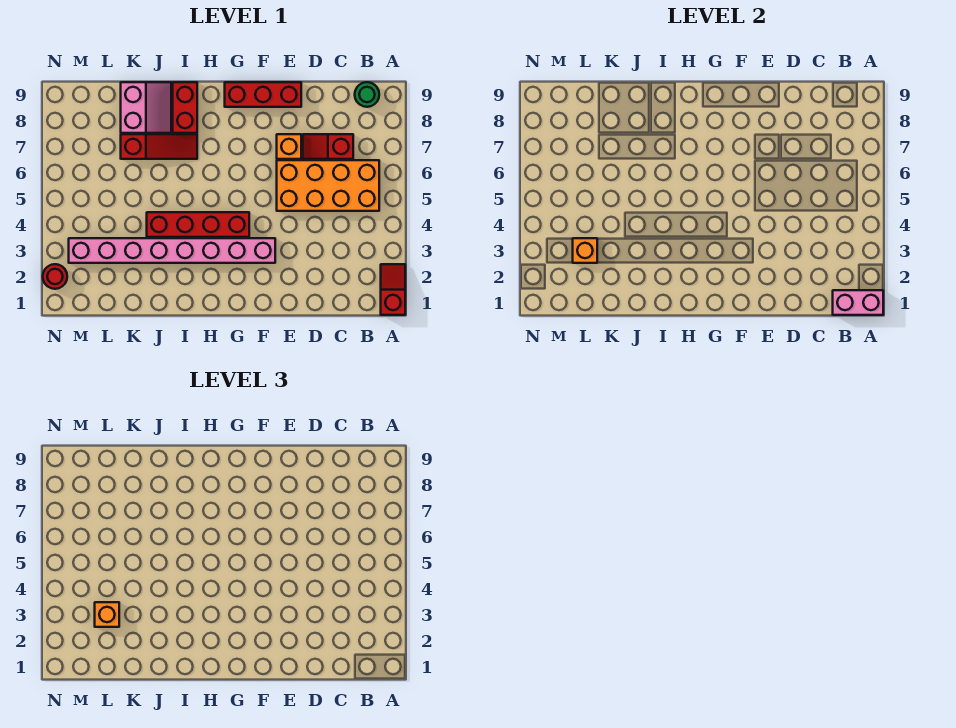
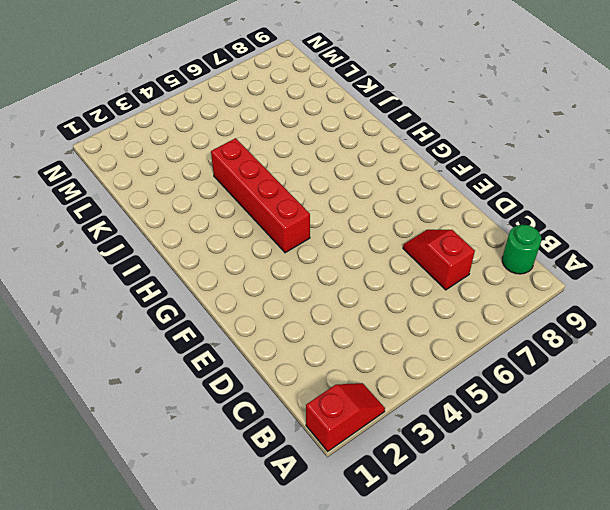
none -> orange brick B5:E6 level 1
none -> orange brick E7 level 1
none -> red brick E9:G9 level 1

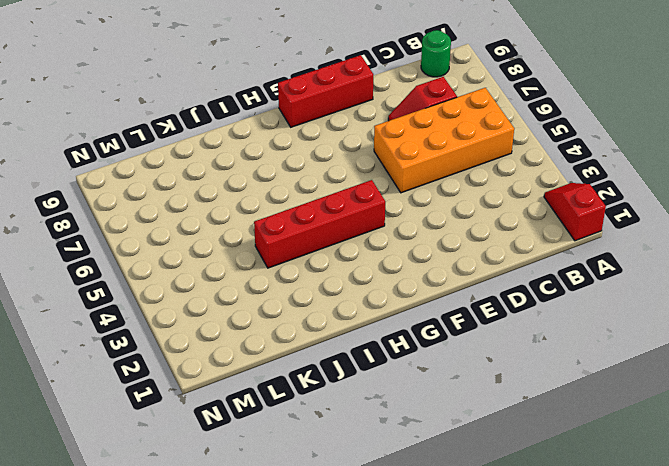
none -> orange brick E7 level 1
none -> pink brick F3:M3 level 1
none -> red slope I7:K7 level 1 top K

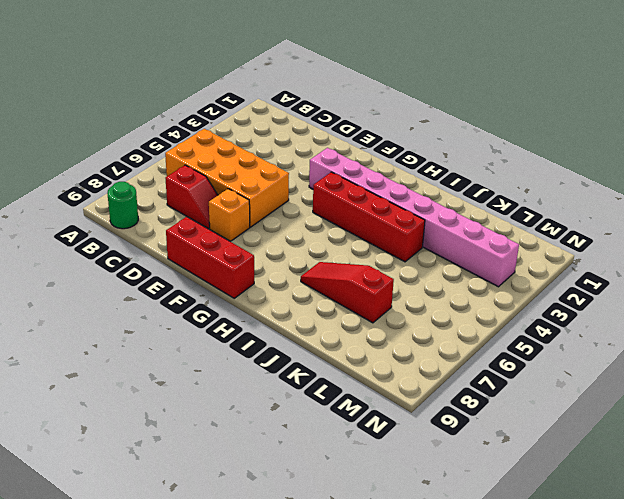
none -> red slope A1:A2 level 1 top 1
none -> red brick I8:I9 level 1
none -> pink slope J8:K9 level 1 top K

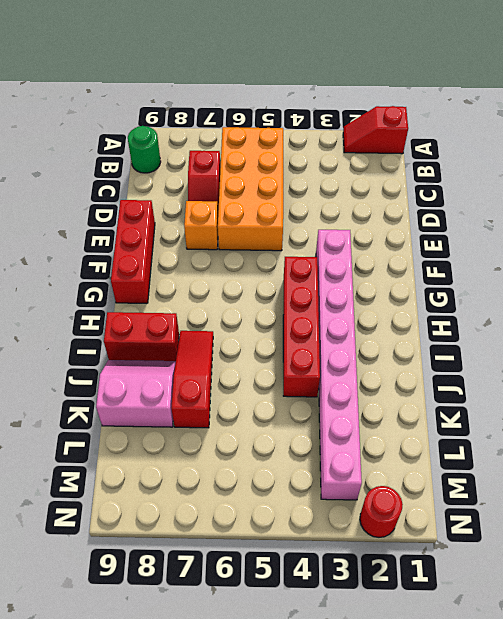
none -> pink brick A1:B1 level 2
none -> orange brick L3 level 2
none -> orange brick L3 level 3

